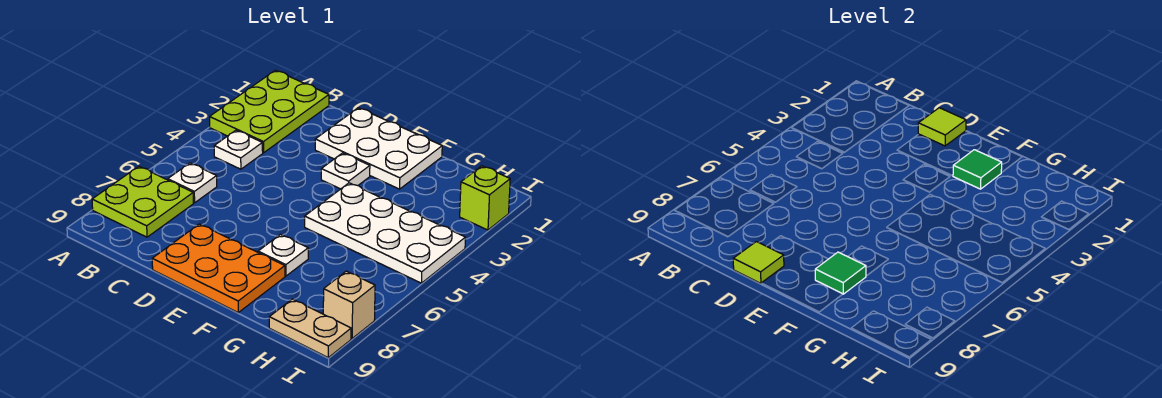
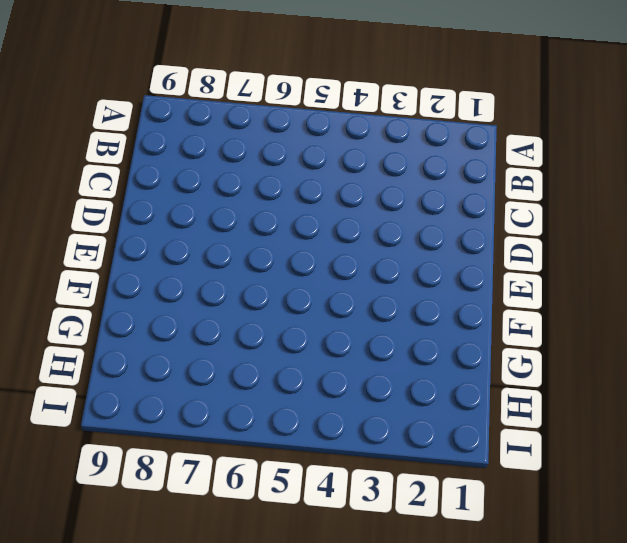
none -> lime plate A1:B3 level 1
none -> lime plate A7:B8 level 1
none -> white plate B4 level 1

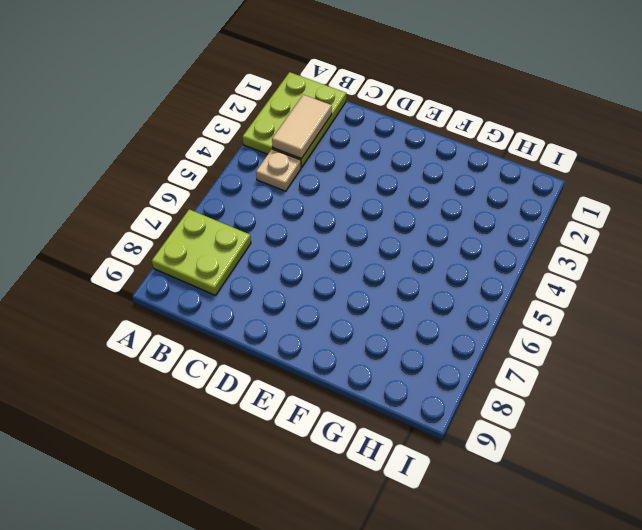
tan tile B2:B3 level 2 -> none
tan plate B4 level 1 -> white plate B4 level 1
none -> white plate B6 level 1
none -> white plate D1:F2 level 1
none -> orange plate D8:F9 level 1

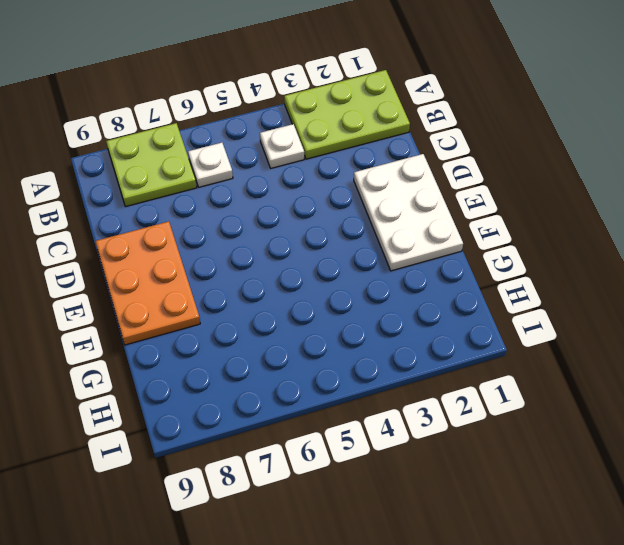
none -> white plate E3 level 1
none -> white plate F4:I5 level 1
none -> white plate F7 level 1

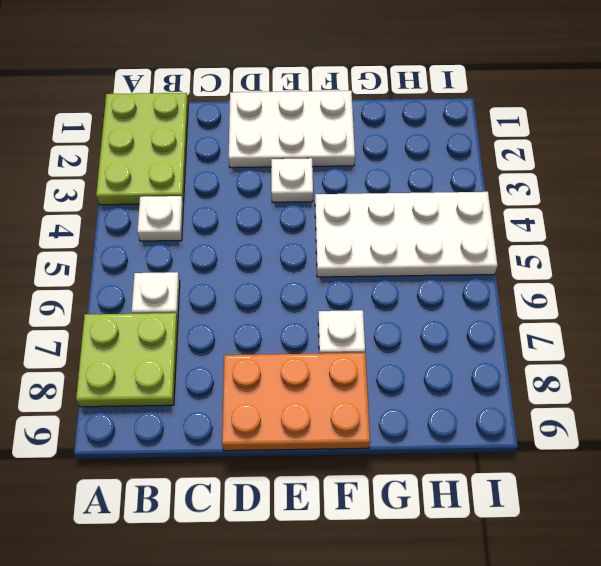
none -> tan plate H9:I9 level 1
none -> lime brick I2 level 1
none -> tan brick I8 level 1

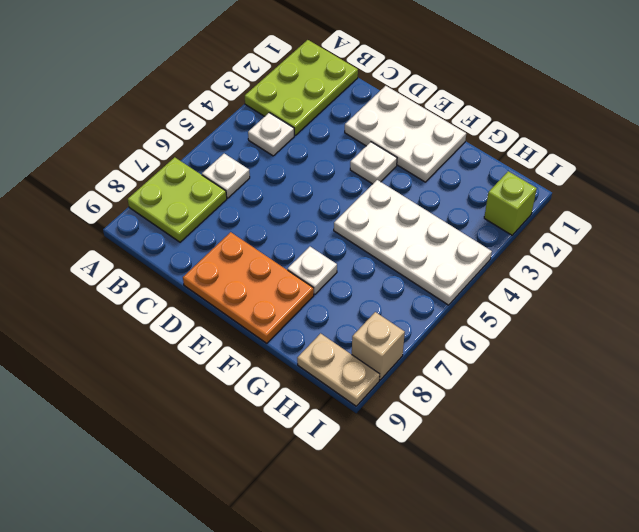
none -> lime tile D1 level 2
none -> lime tile D9 level 2
none -> green tile F2 level 2

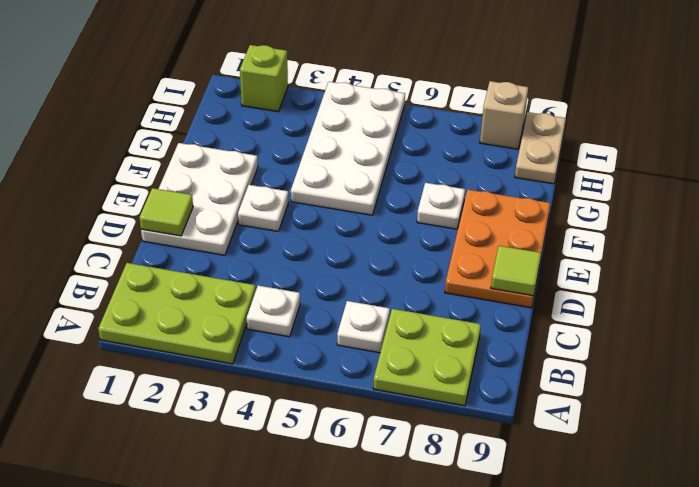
none -> green tile F2 level 2
none -> green tile F8 level 2

